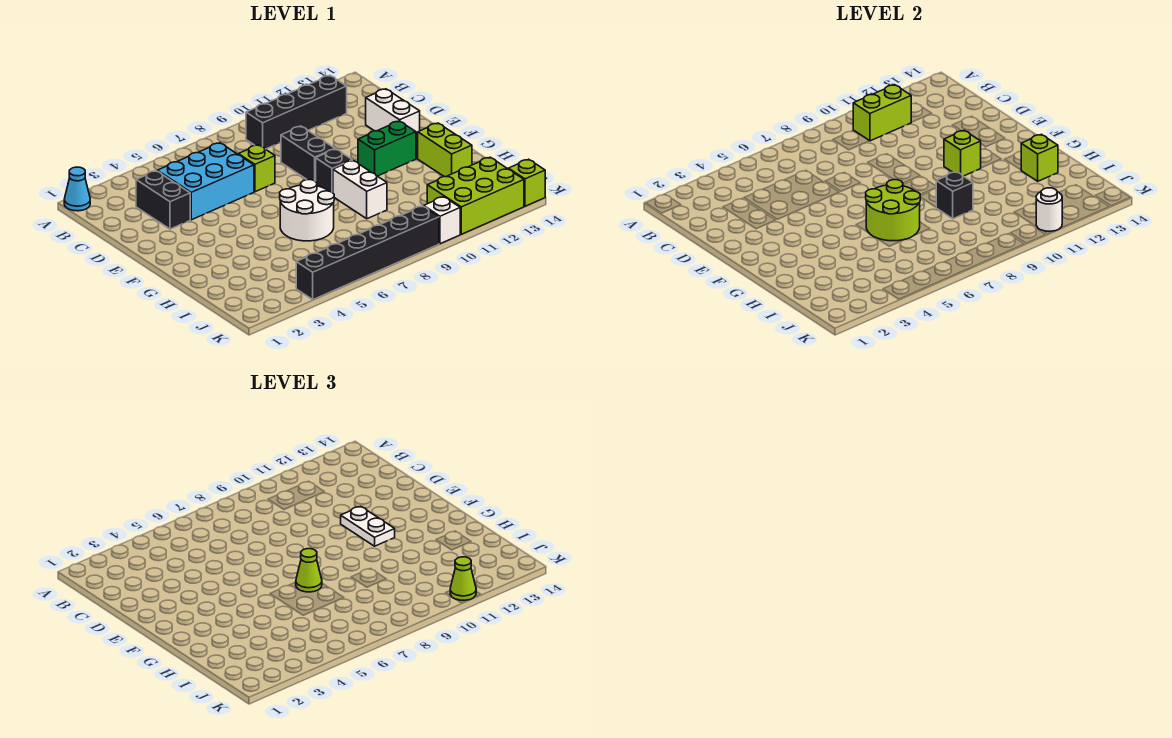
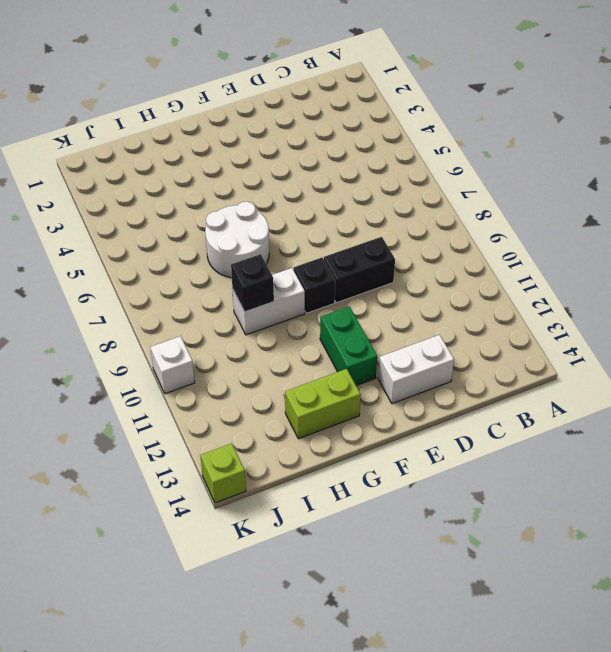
none -> cyan cone A1 level 1
none -> black brick B9:B12 level 1
none -> black brick C3:D3 level 1

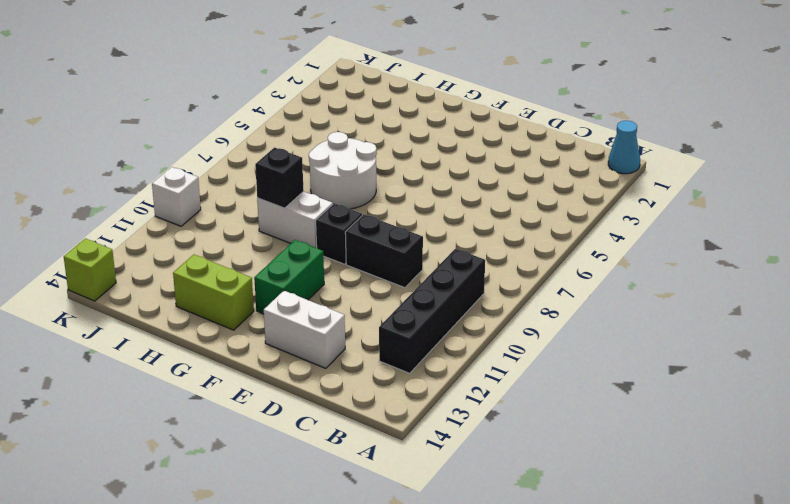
none -> black brick C3:D3 level 1
none -> cyan brick C4:D6 level 1
none -> lime brick D7 level 1

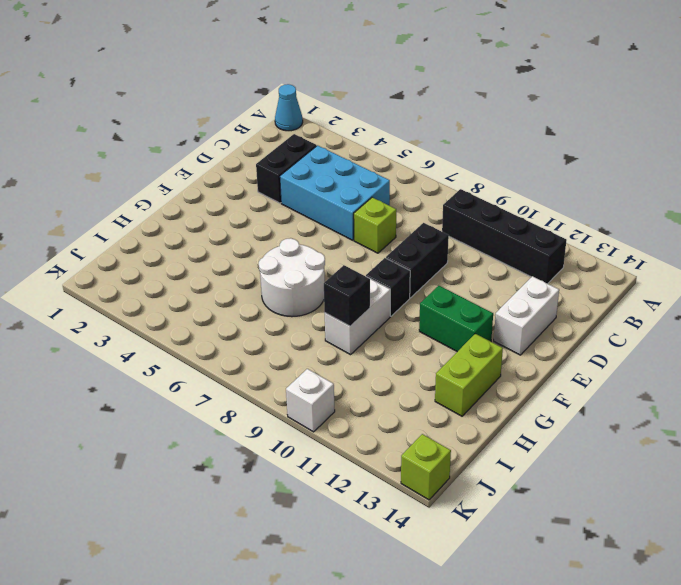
none -> lime brick J11:K13 level 1
none -> black brick K4:K9 level 1
none -> lime brick B10:B11 level 2

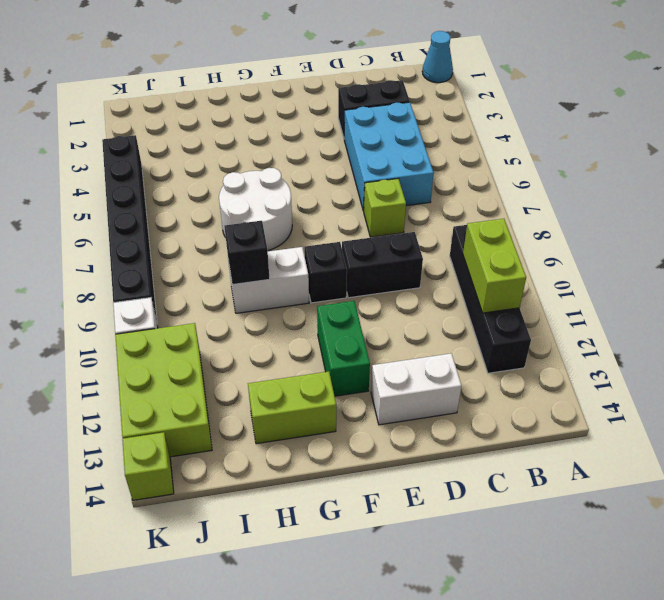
none -> lime brick F11 level 2
none -> lime round brick G6:H7 level 2
none -> lime brick H13 level 2

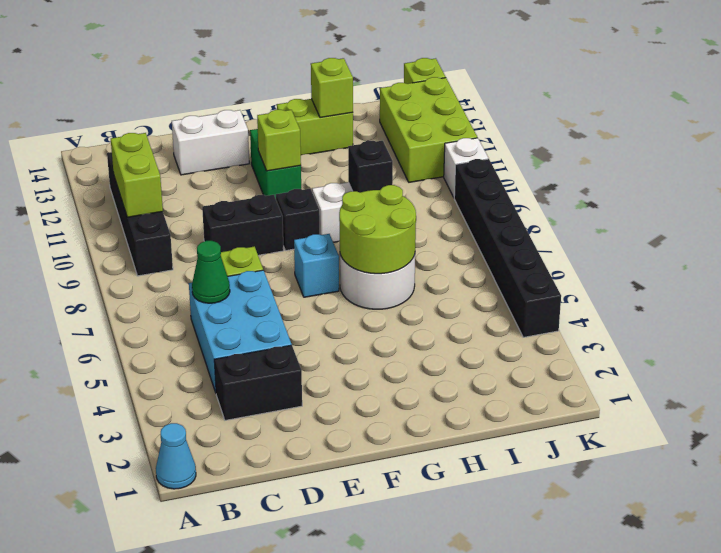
green cone C6 level 2 -> none
cyan brick F7 level 1 -> none
none -> white round brick K11 level 2
none -> white plate E11:F11 level 3
none -> lime cone G7 level 3

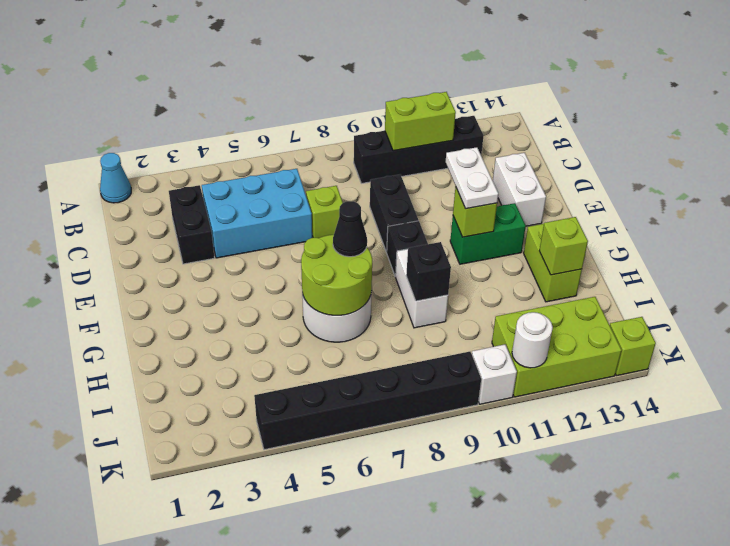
black cone G7 level 3 -> lime cone G7 level 3
none -> lime cone K11 level 3

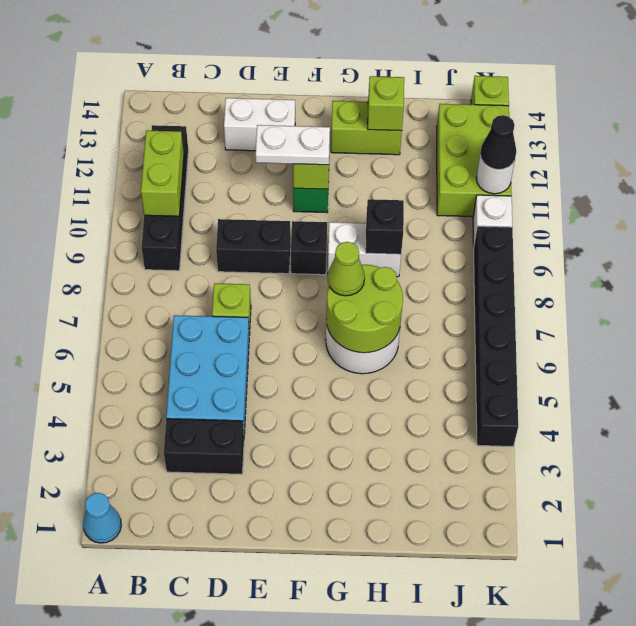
black cone K11 level 3 -> lime cone K11 level 3

